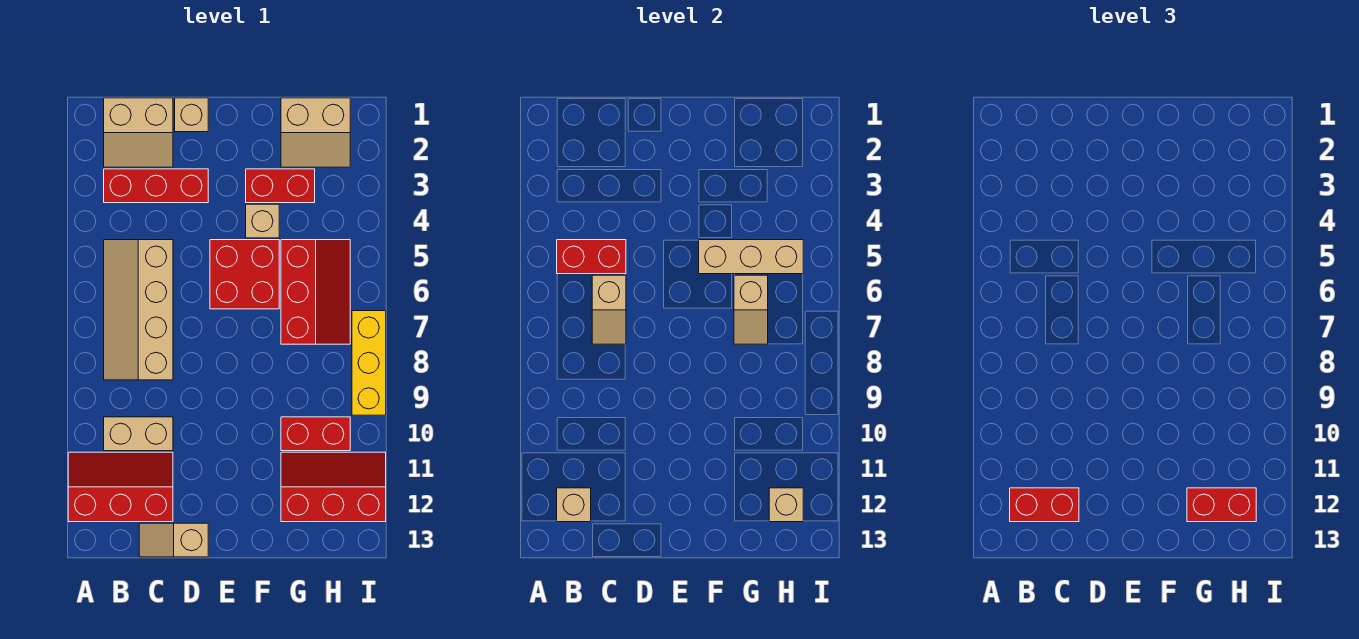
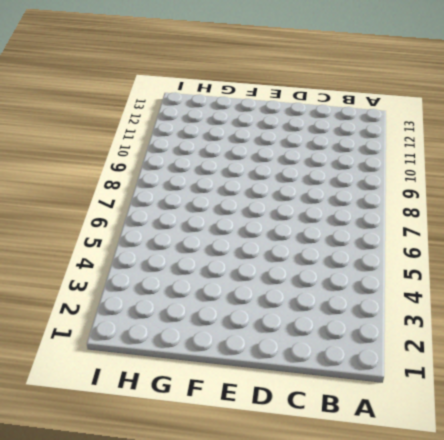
none -> red slope A11:C12 level 1 top 12
none -> tan slope B1:C2 level 1 top 1
none -> red brick B3:D3 level 1

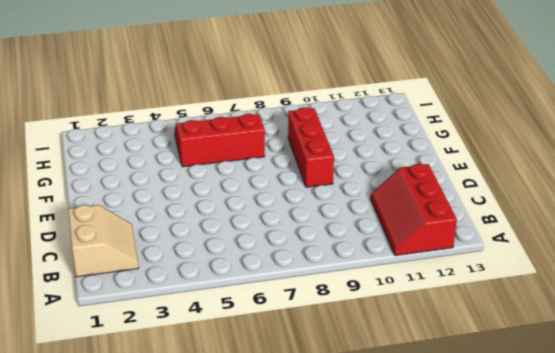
red brick E9:G9 level 1 -> red brick B3:D3 level 1
none -> tan slope B5:C8 level 1 top C
none -> tan brick B10:C10 level 1
none -> tan slope C13:D13 level 1 top D

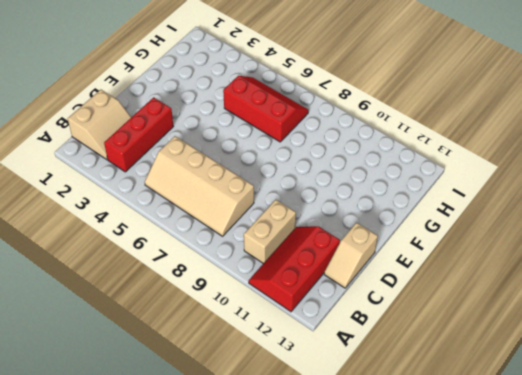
none -> tan brick D1 level 1
none -> red brick E5:F6 level 1
none -> red brick F3:G3 level 1

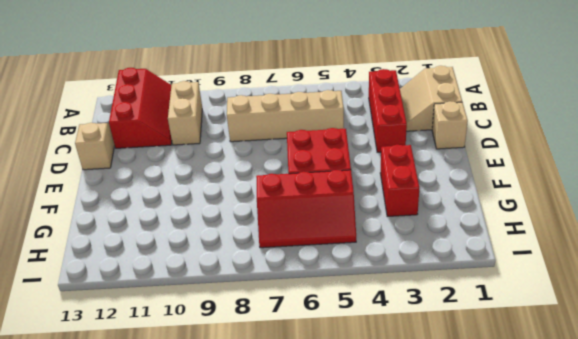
none -> tan brick F4 level 1
none -> tan slope G1:H2 level 1 top 1
none -> red brick G10:H10 level 1

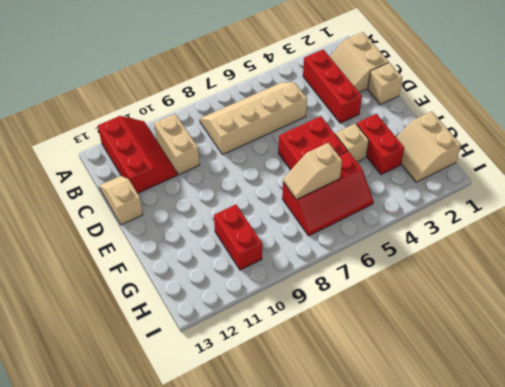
none -> red slope G11:I12 level 1 top 12
none -> yellow brick I7:I9 level 1
none -> red brick B5:C5 level 2

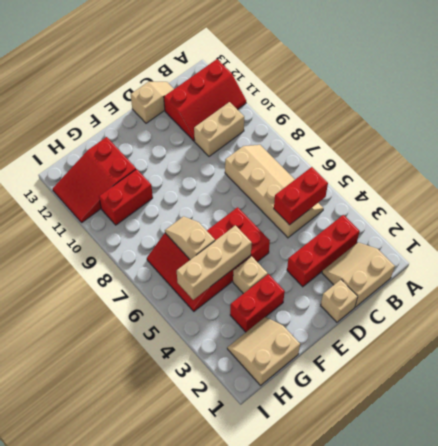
red slope G11:I12 level 1 top G -> red slope G11:I12 level 1 top 12
none -> yellow brick I7:I9 level 1
none -> tan brick B12 level 2
none -> tan slope C6:C7 level 2 top 6

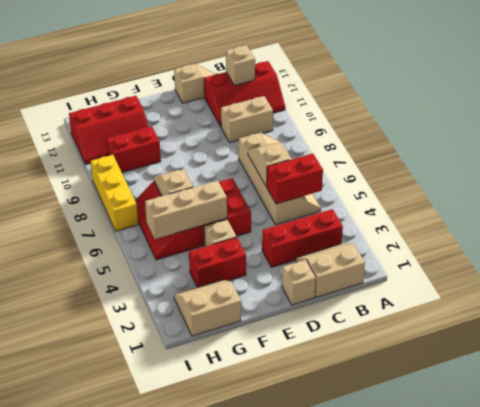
none -> tan brick H12 level 2
none -> red brick B12:C12 level 3
none -> red brick G12:H12 level 3

